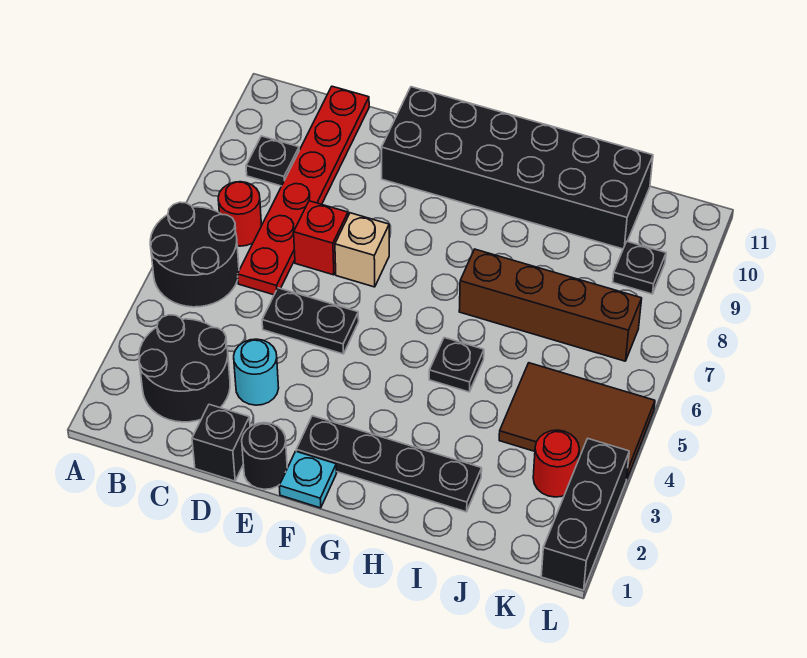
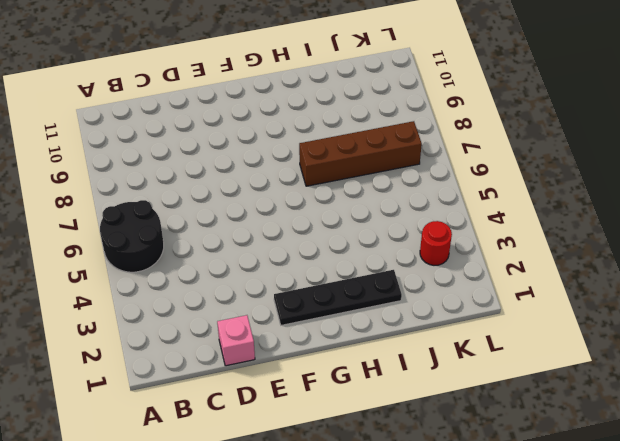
pink brick D1 level 1 -> black brick D1 level 1
none -> black round brick B2:C3 level 1
none -> red round brick B7 level 1
none -> black plate B9 level 1

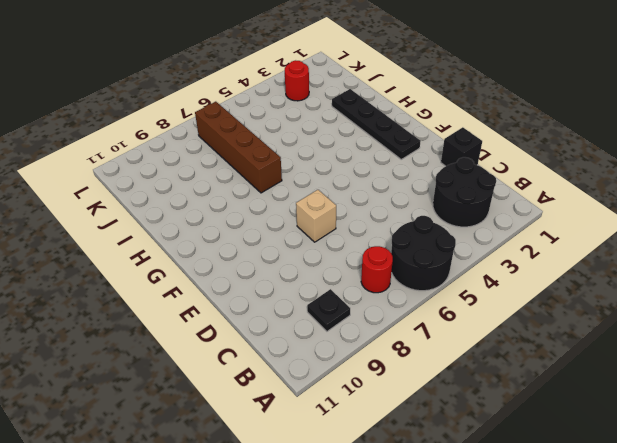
none -> red plate C6:C11 level 1
none -> cyan round brick D3 level 1
none -> black plate D5:E5 level 1

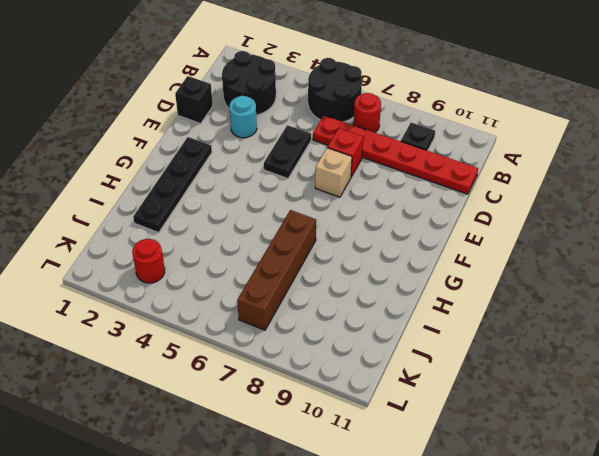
none -> black round brick E1 level 1
none -> black brick E10:J11 level 1
none -> cyan plate F1 level 1

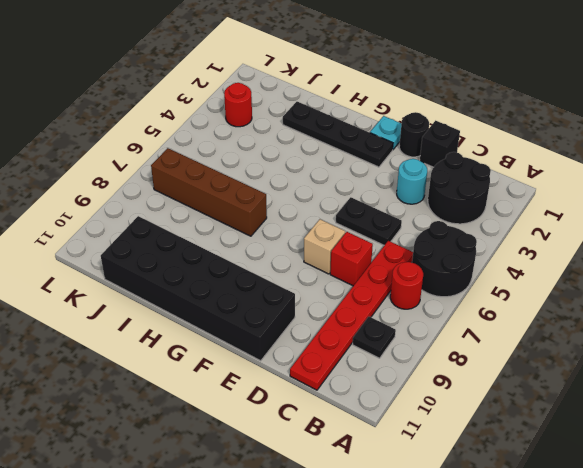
none -> black plate H5 level 1
none -> brown tile J4:L5 level 1
none -> black plate K9 level 1

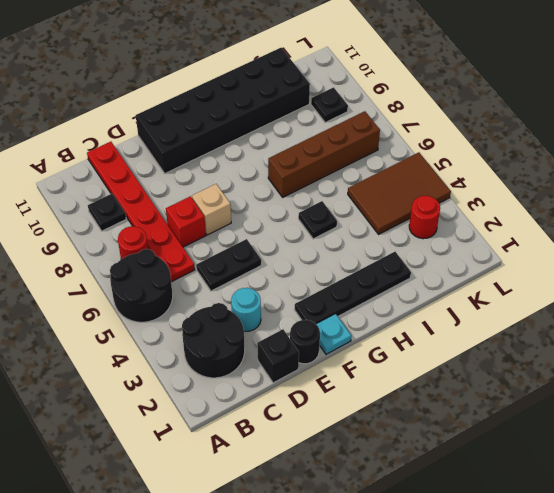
none -> black brick L1:L3 level 1

